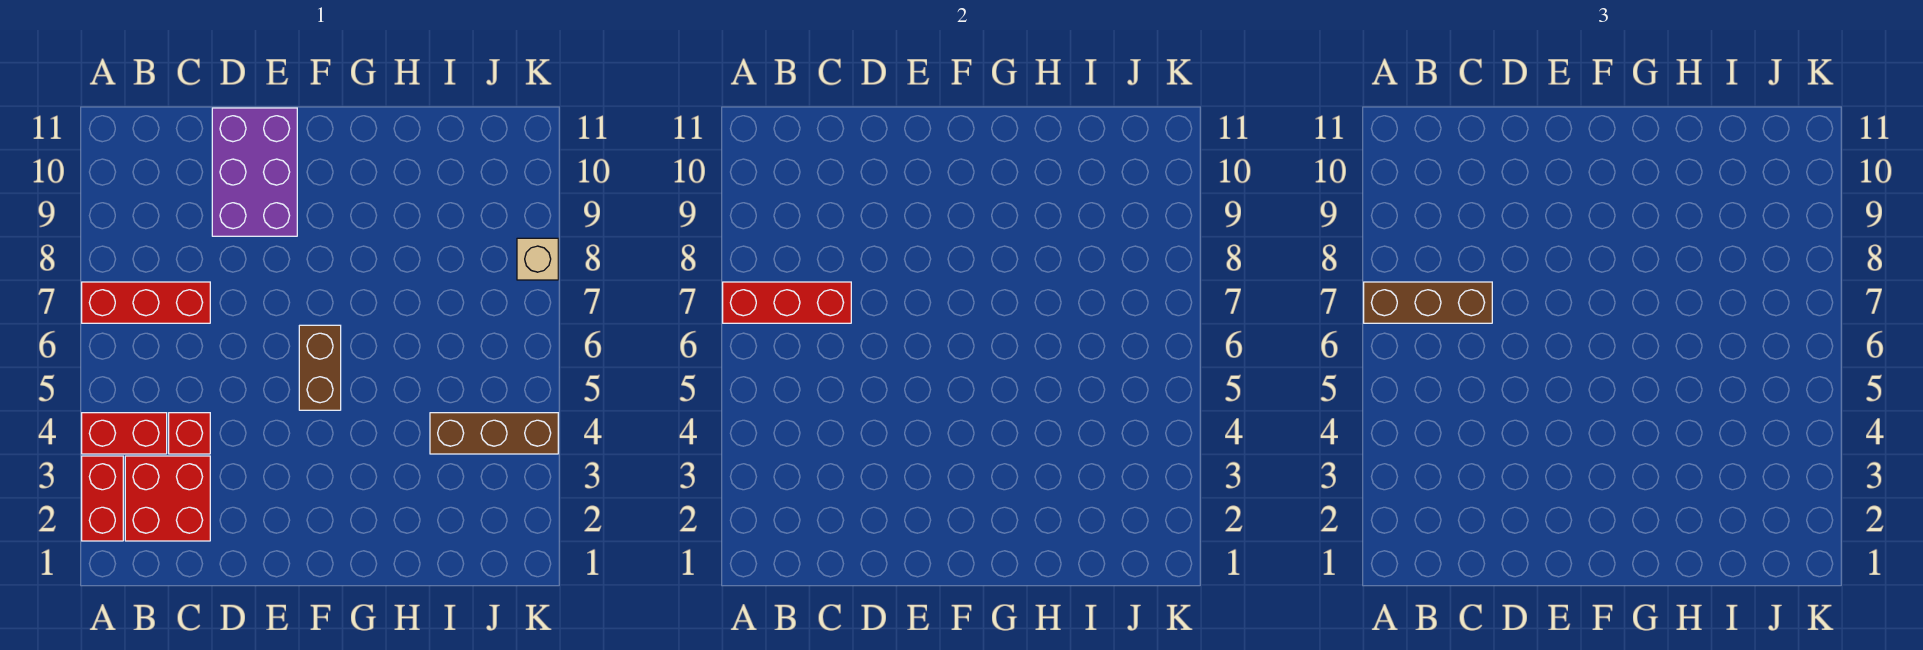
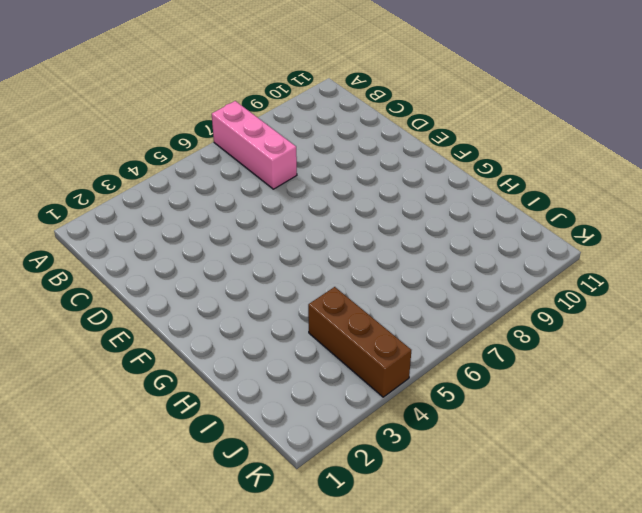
pink brick A7:C7 level 1 -> red brick A7:C7 level 1
none -> red brick A2:A3 level 1
none -> red brick A4:B4 level 1

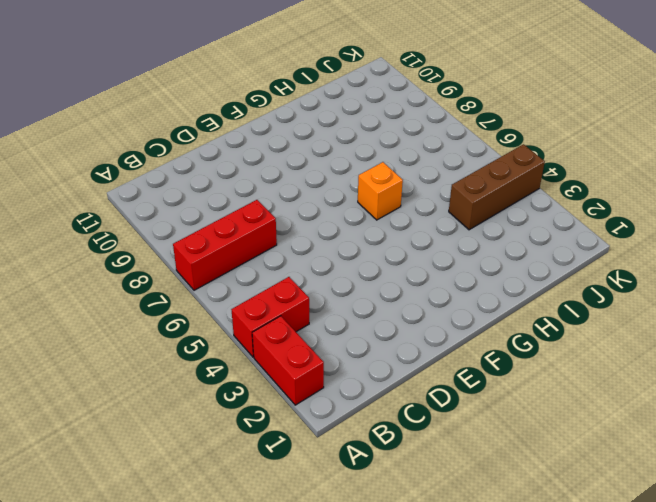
orange brick G6 level 1 -> none
none -> red brick B2:C3 level 1
none -> red brick C4 level 1

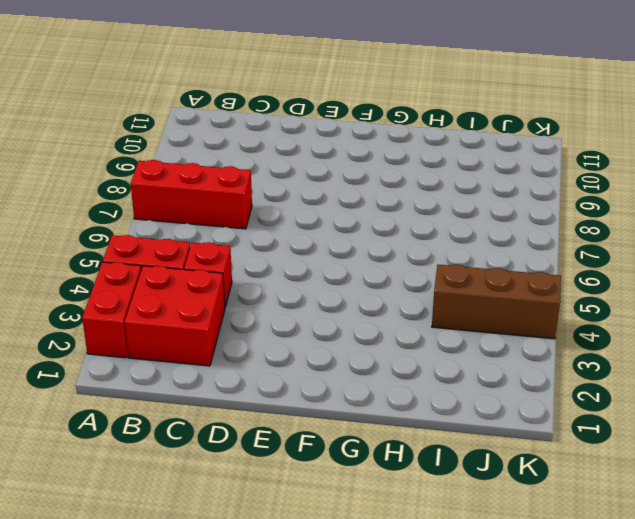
none -> purple brick D9:E11 level 1
none -> brown brick F5:F6 level 1

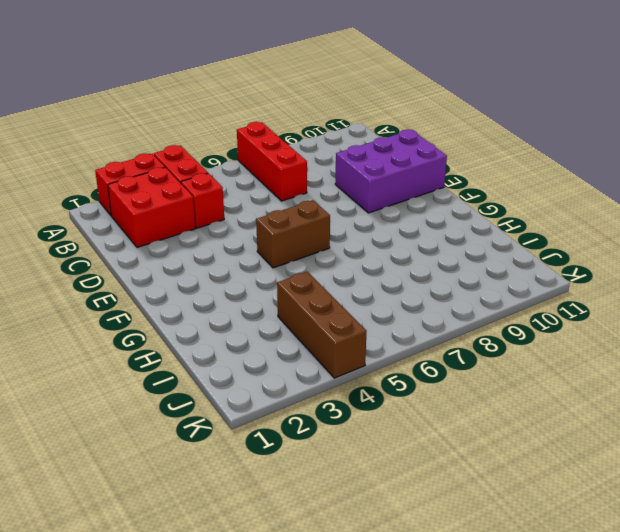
none -> tan brick K8 level 1
none -> red brick A7:C7 level 2

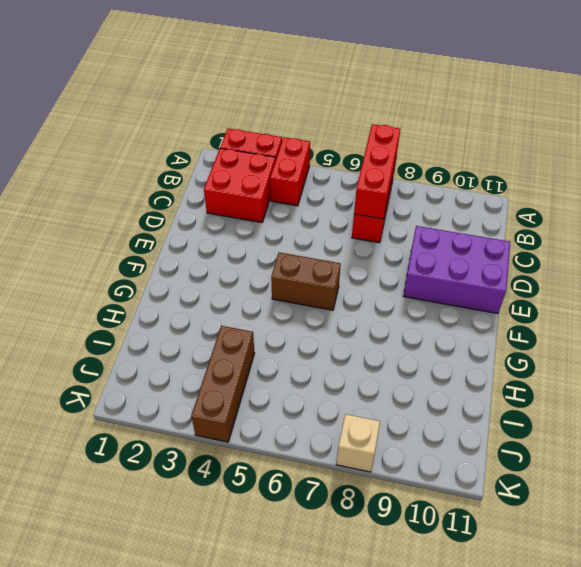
none -> red brick C4 level 1
none -> brown brick A7:C7 level 3

